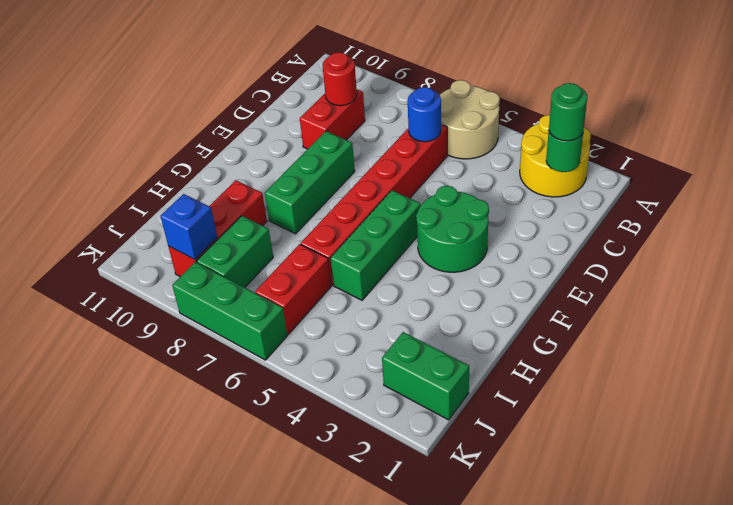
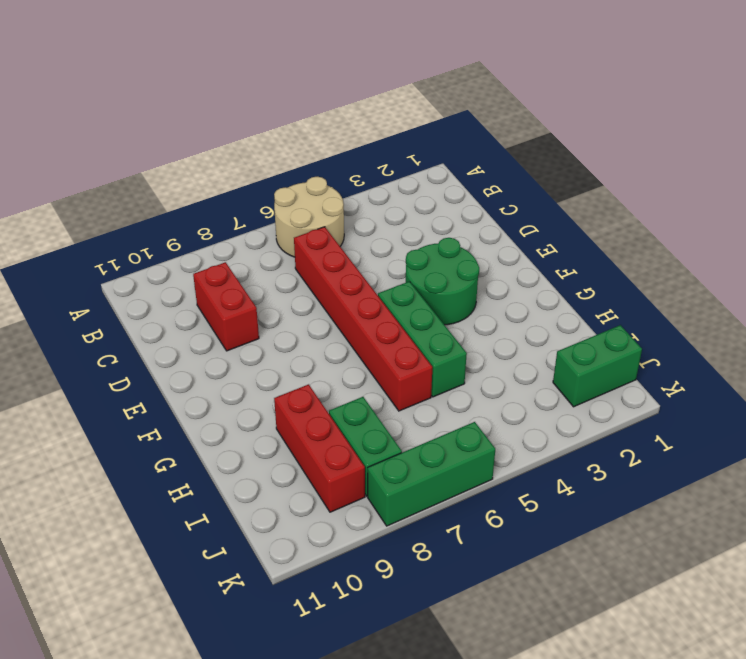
none -> yellow round brick A2:B3 level 1
none -> green brick E8:G8 level 1
none -> red brick I6:J6 level 1

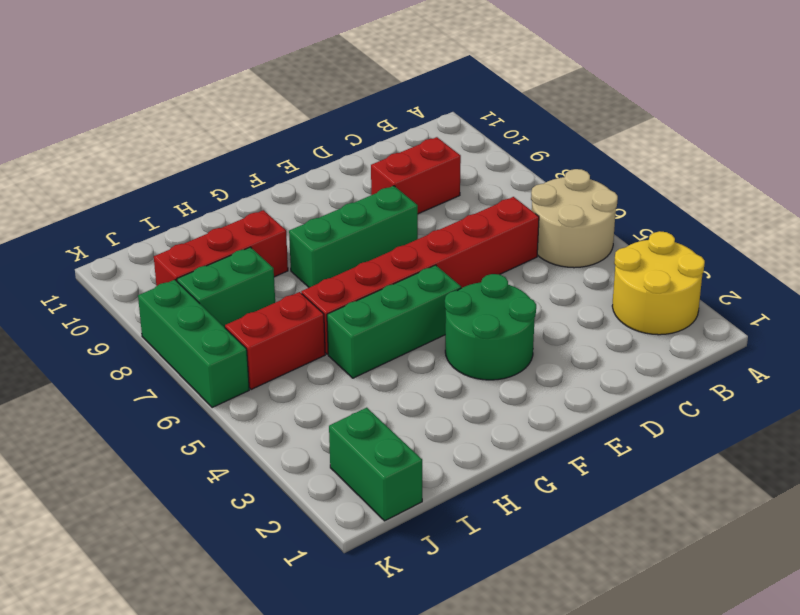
none -> green round brick B2 level 2
none -> blue round brick C6 level 2
none -> red round brick C9 level 2

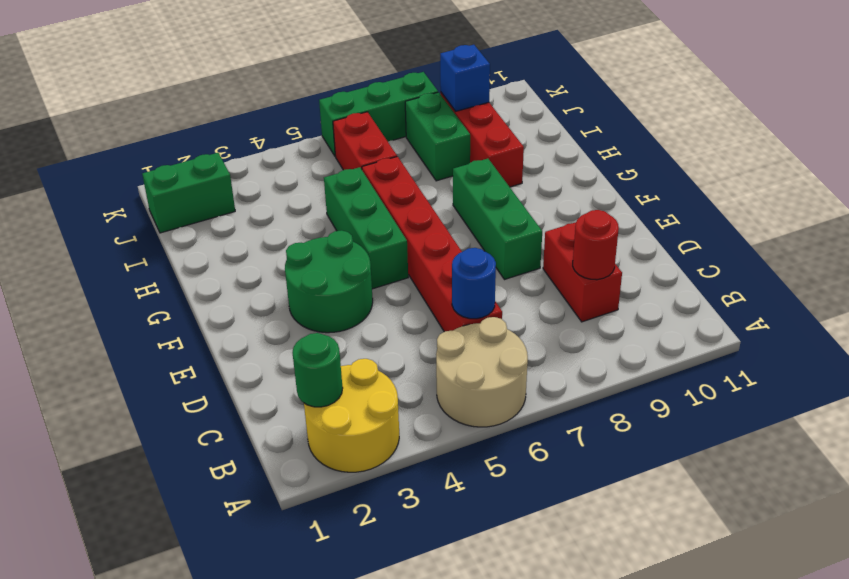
none -> green round brick B2 level 3

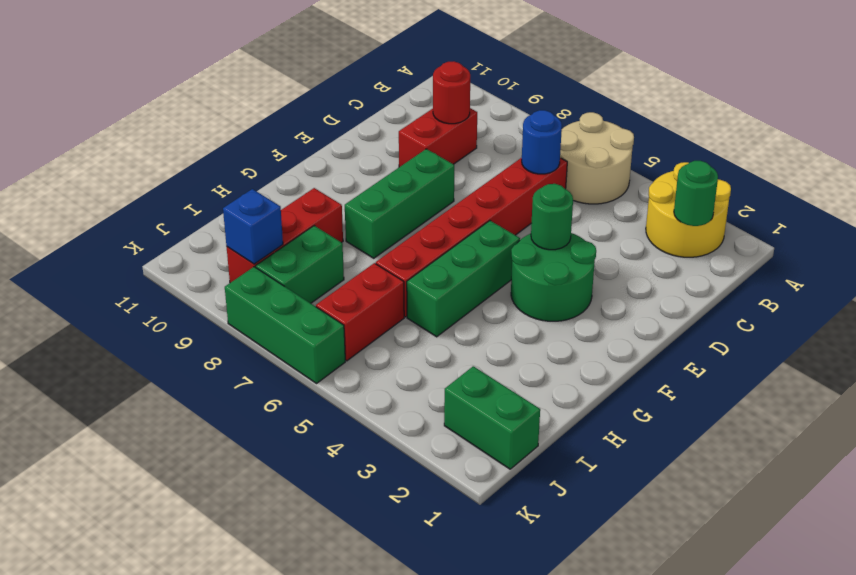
green round brick E4 level 2 -> green round brick B2 level 3

